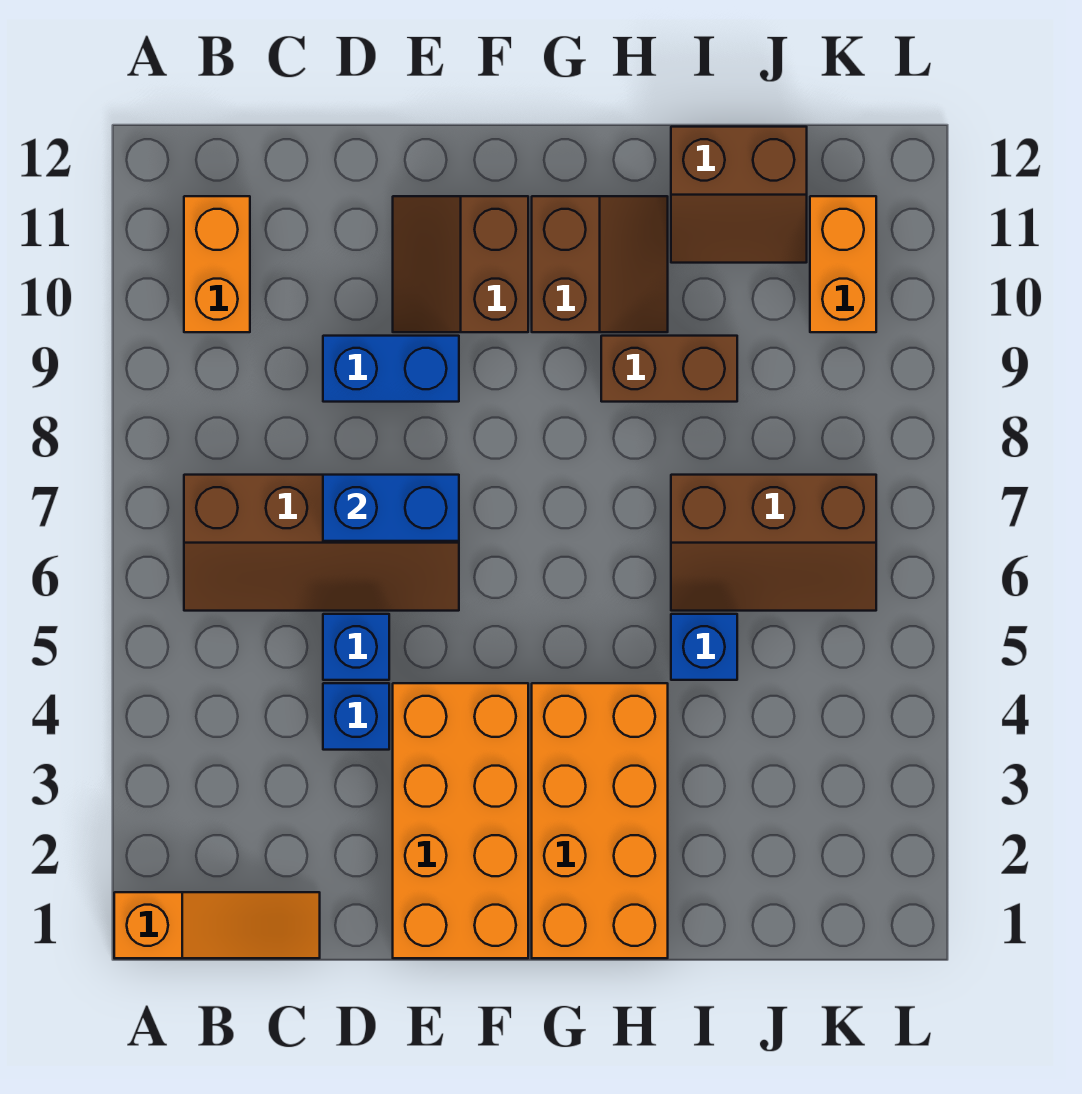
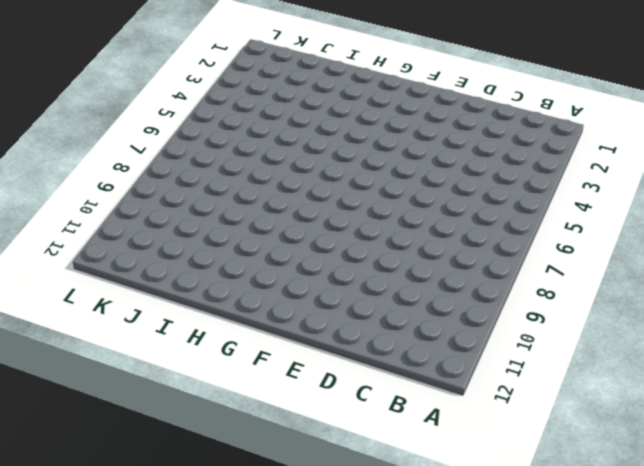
none -> orange slope A1:C1 level 1 top A
none -> brown slope B6:E7 level 1 top 7
none -> orange brick B10:B11 level 1

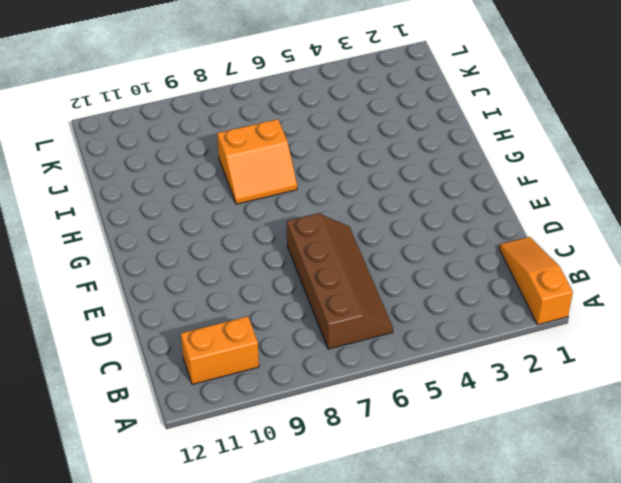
orange slope H7:I8 level 1 top I -> brown slope I6:K7 level 1 top 7
none -> blue brick D4 level 1
none -> blue brick D5 level 1
none -> blue brick D9:E9 level 1

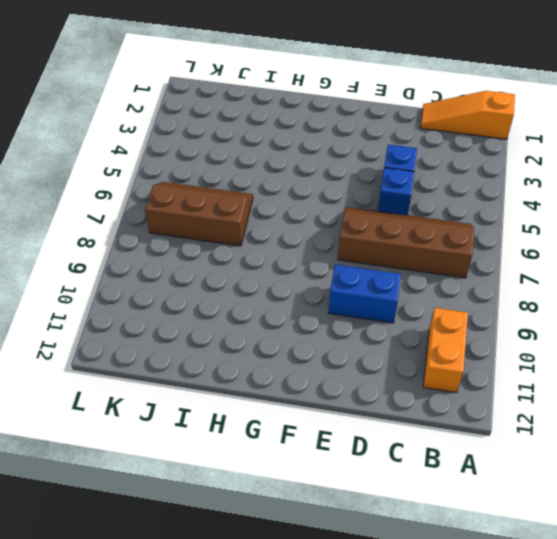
none -> orange brick E1:F4 level 1
none -> brown slope E10:F11 level 1 top F
none -> orange brick G1:H4 level 1

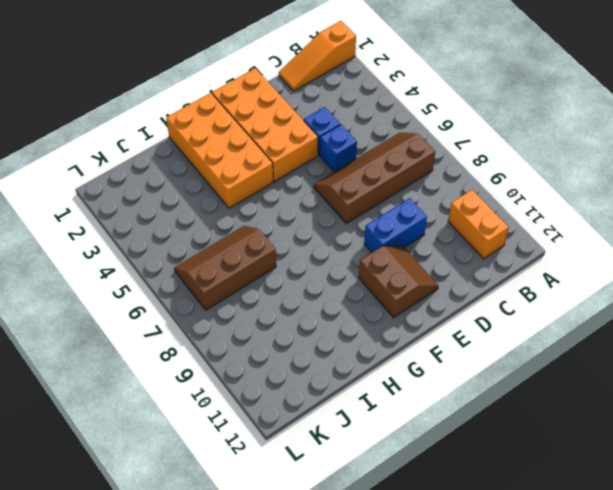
none -> brown slope G10:H11 level 1 top G
none -> brown brick H9:I9 level 1
none -> blue brick I5 level 1

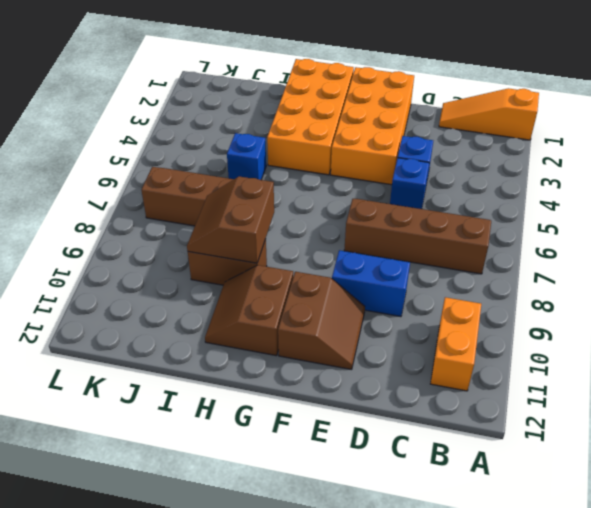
brown slope H8:I9 level 2 top H -> brown slope I11:J12 level 1 top 12
none -> orange brick K10:K11 level 1
none -> blue brick D7:E7 level 2

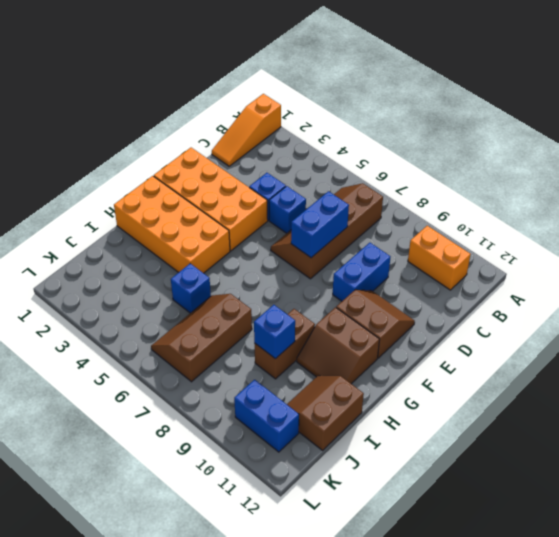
blue brick I9 level 2 -> none
blue brick K10:K11 level 1 -> orange brick K10:K11 level 1

